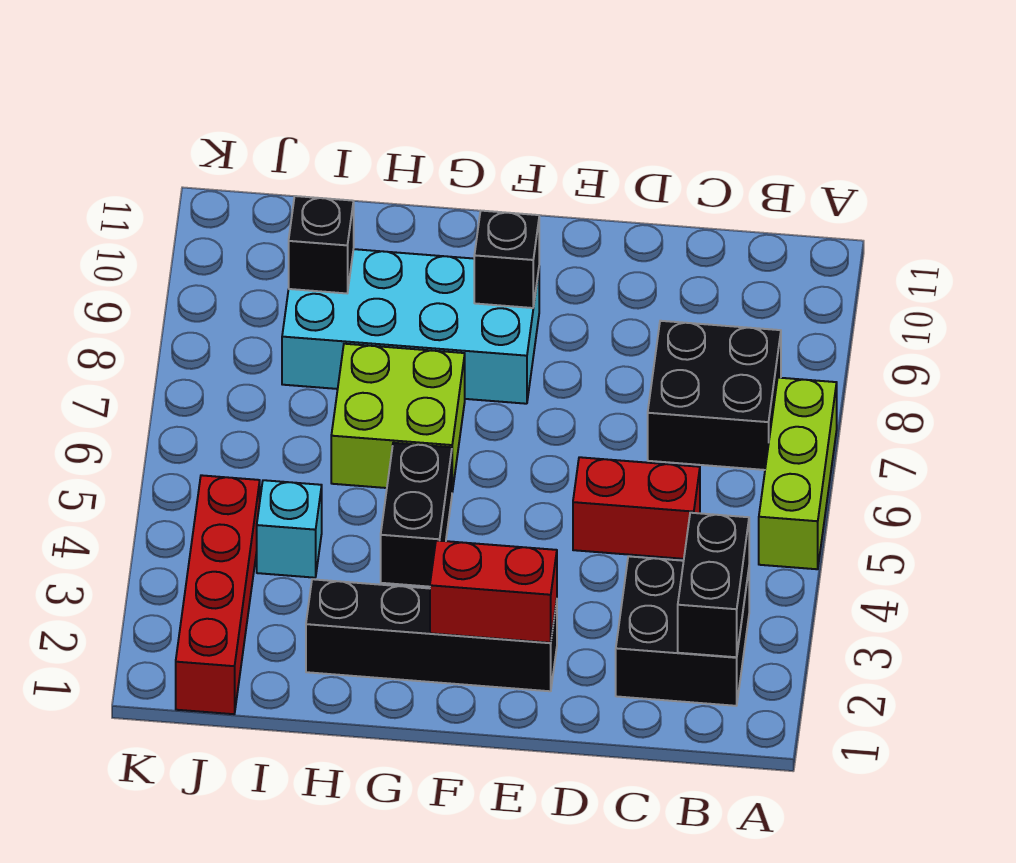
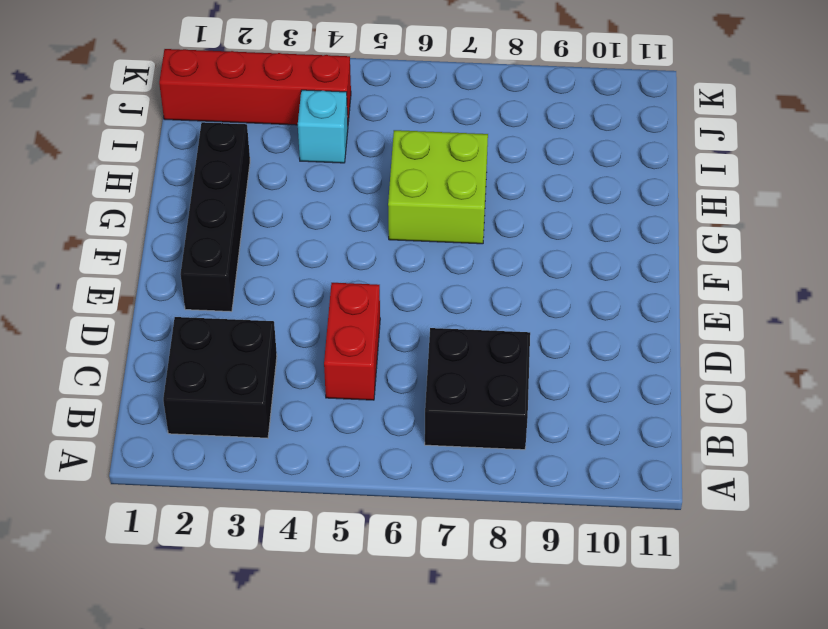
none -> lime brick A5:A7 level 1
none -> cyan brick F8:I9 level 1
none -> black brick G4:G5 level 1

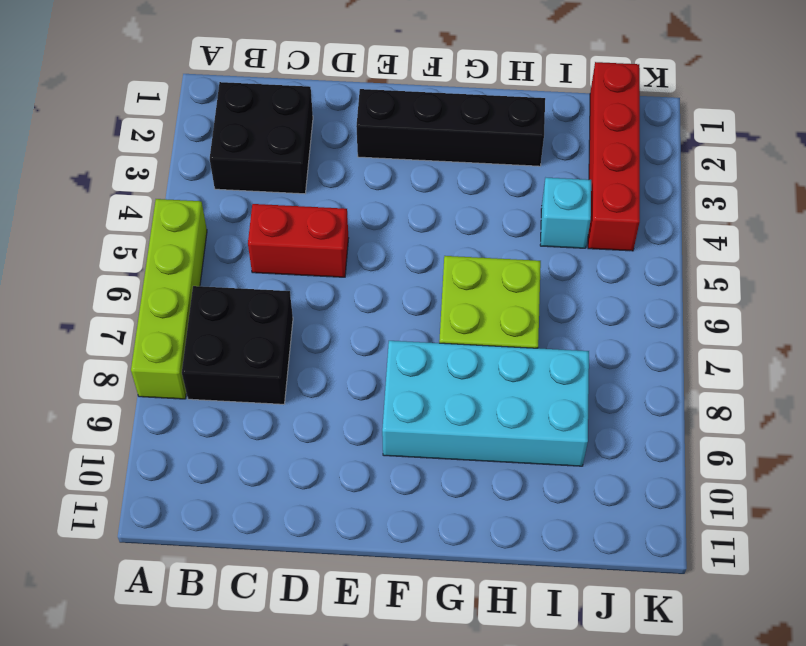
lime brick A5:A8 level 1 -> lime brick A5:A7 level 1
none -> black brick G4:G5 level 1
none -> black brick B2:B3 level 2
none -> red brick E2:F2 level 2

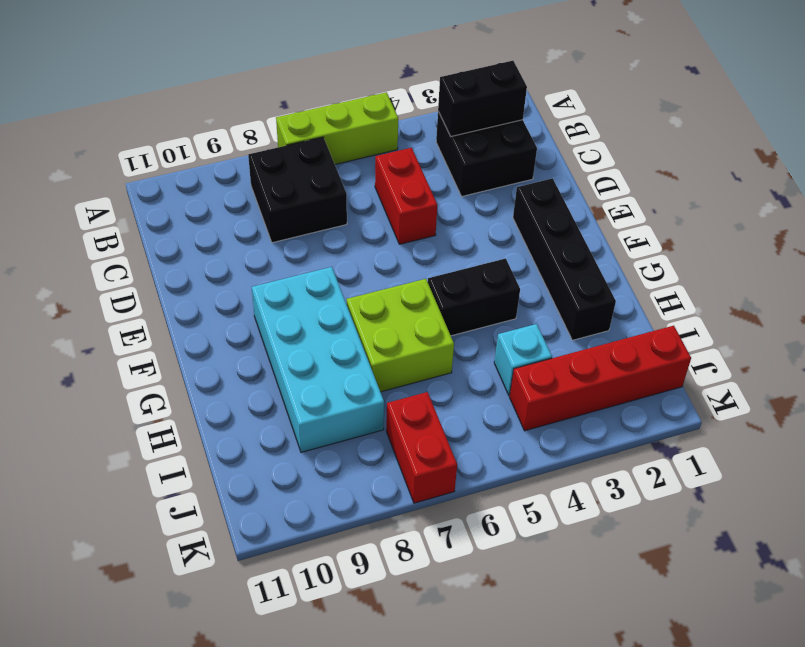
red brick J7:K7 level 1 -> red brick E2:F2 level 2
none -> black brick F9 level 2
none -> black brick I9 level 2

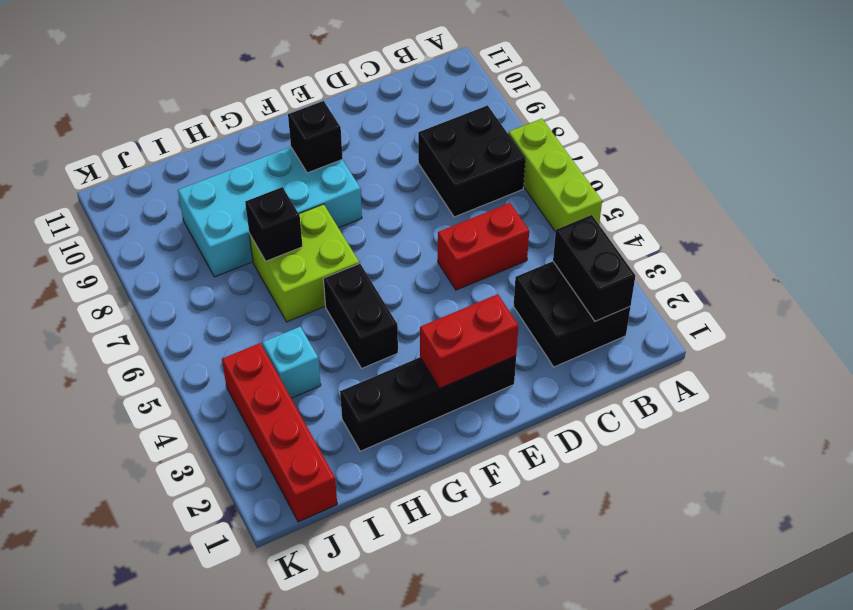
black brick H7 level 2 -> black brick I9 level 2

